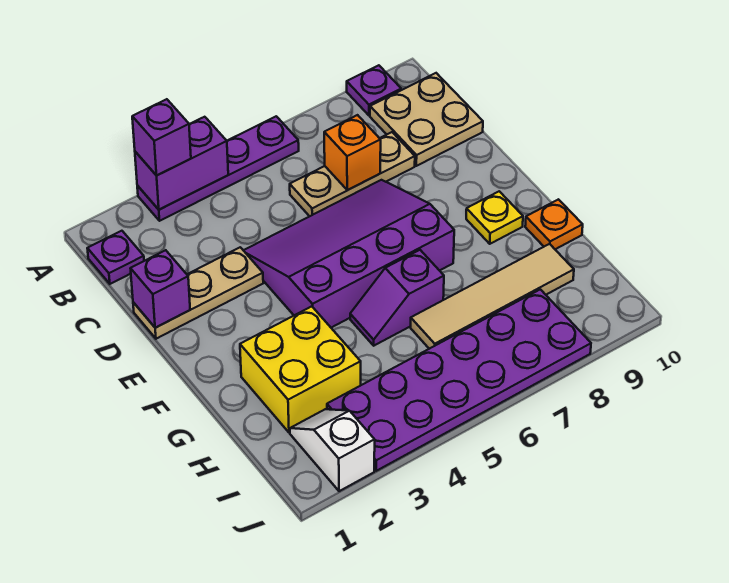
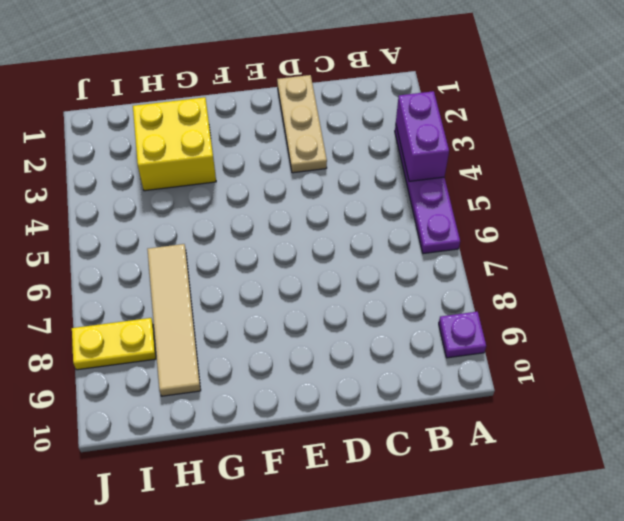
yellow plate I8:J8 level 1 -> purple plate I3:J8 level 1
none -> purple plate B1 level 1
none -> tan plate B9:C10 level 1
none -> tan plate C6:C8 level 1

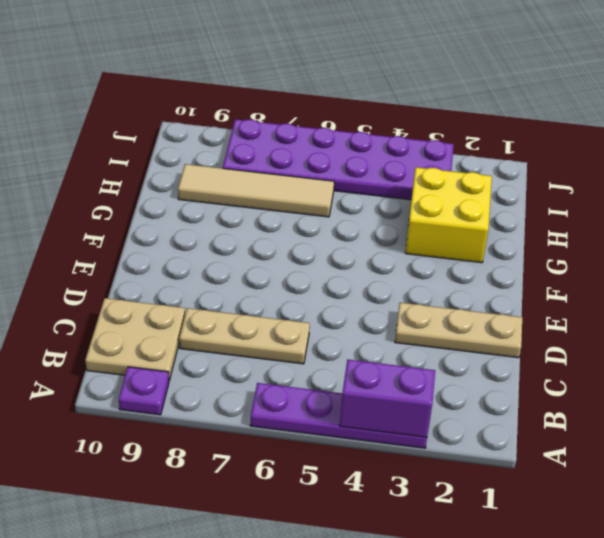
none -> purple plate B1 level 1
none -> purple slope D4:F7 level 1 top F
none -> yellow plate F9 level 1

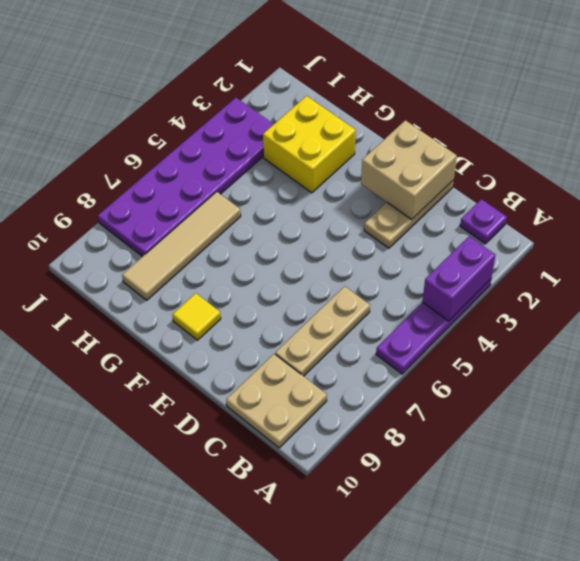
tan brick D1:E2 level 2 -> purple brick D1 level 2
yellow tile F9 level 1 -> yellow plate F9 level 1
none -> purple plate A9 level 1
none -> purple slope D4:F7 level 1 top F
none -> purple slope G5:G6 level 1 top 6

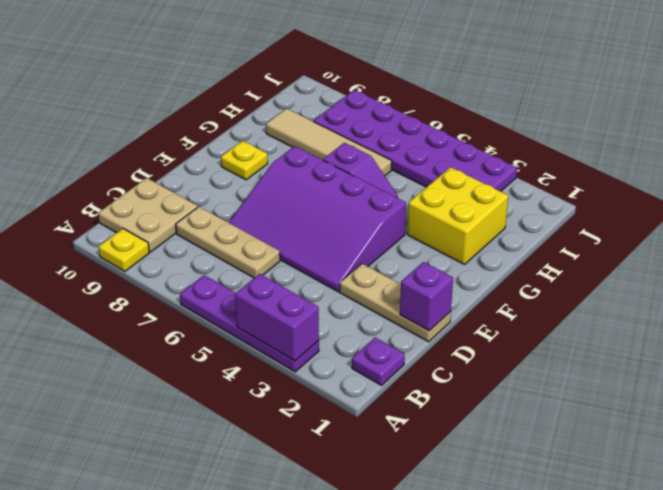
yellow plate A9 level 1 -> purple plate A9 level 1
none -> orange plate G10 level 1
none -> white slope I2:J2 level 1 top J
none -> orange brick C7 level 2

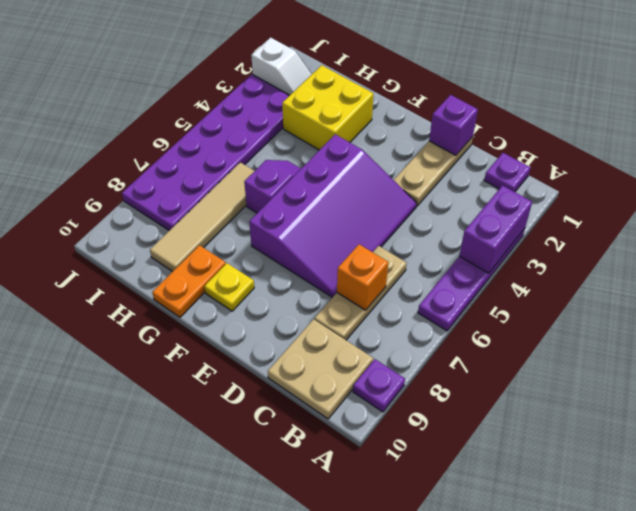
orange plate G9:G10 level 1 -> orange plate G10 level 1
none -> purple brick A3 level 3

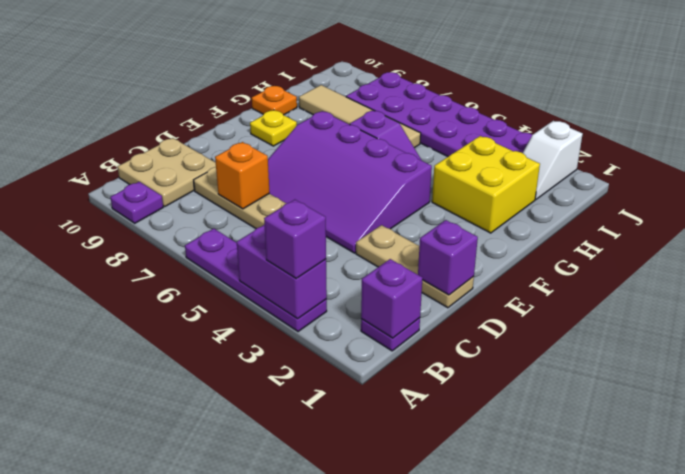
purple brick B1 level 2 -> none

